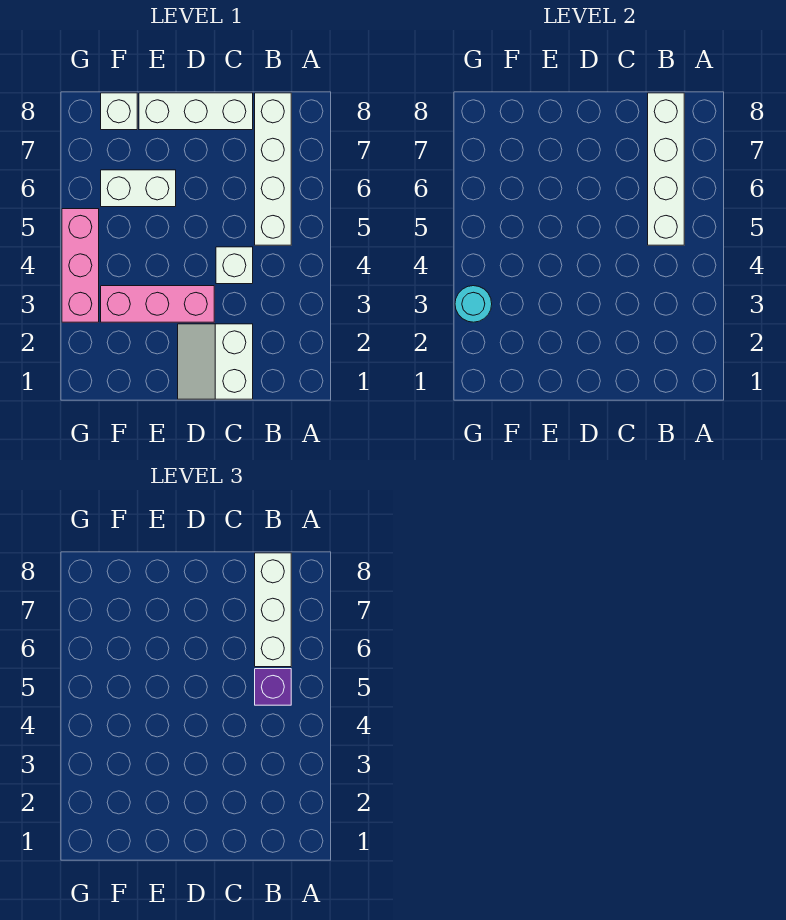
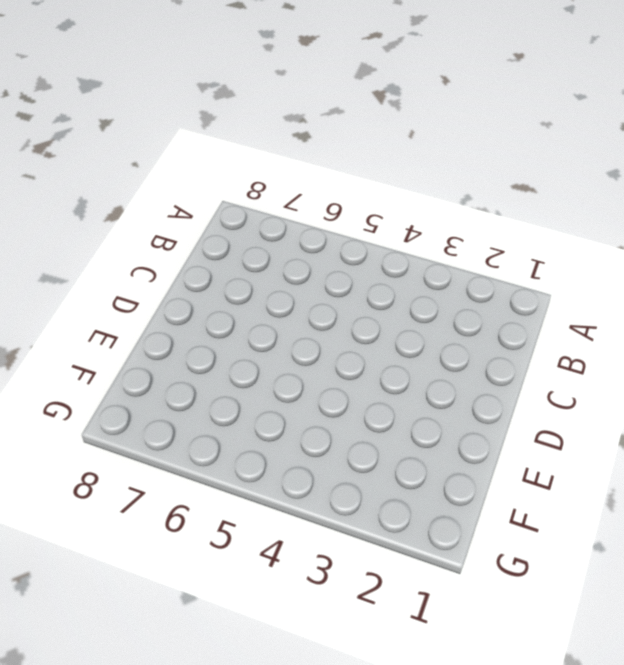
none -> white brick B5:B8 level 1
none -> white slope C1:D2 level 1 top C
none -> white brick C4 level 1

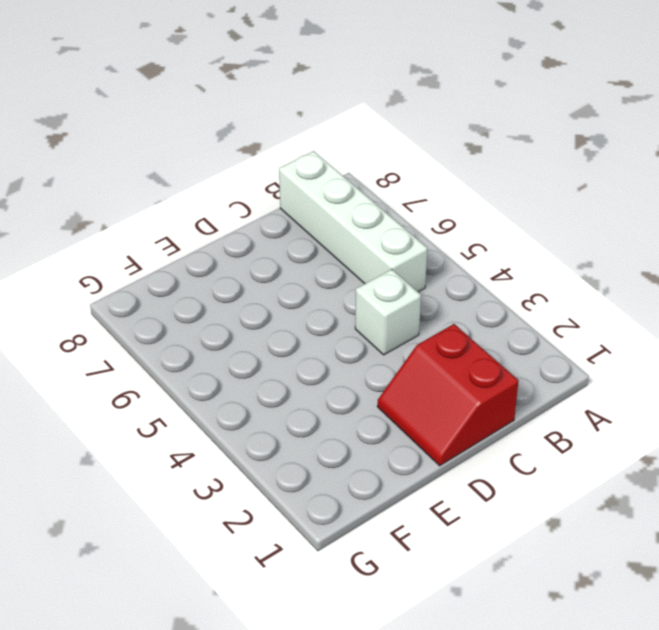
red slope C1:D2 level 1 top C -> white slope C1:D2 level 1 top C
none -> white brick C8:E8 level 1
none -> pink brick D3:F3 level 1
none -> white brick E6:F6 level 1

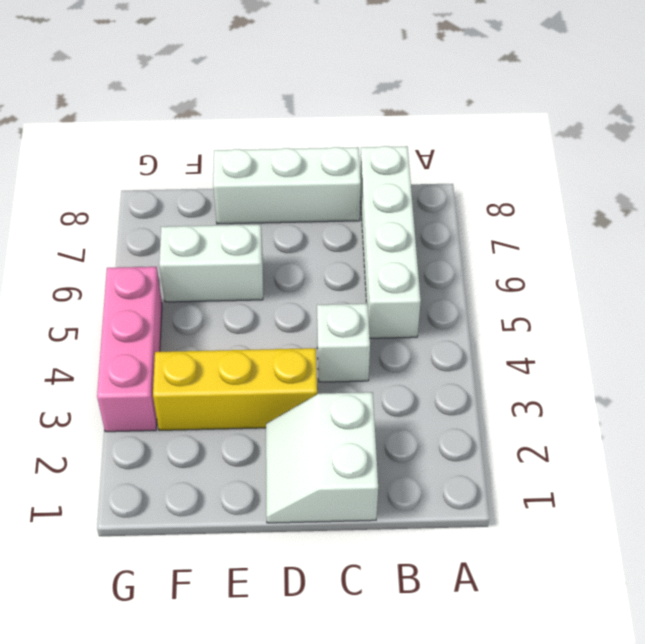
yellow brick D3:F3 level 1 -> pink brick D3:F3 level 1
none -> white brick F8 level 1
none -> white brick B5:B8 level 2
none -> cyan round brick G3 level 2

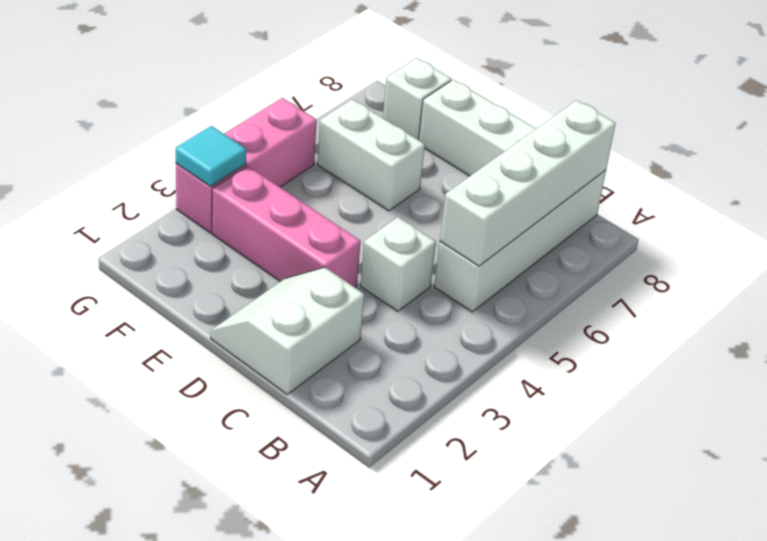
cyan tile G3 level 2 -> cyan round brick G3 level 2
none -> purple brick B5 level 3
none -> white brick B6:B8 level 3

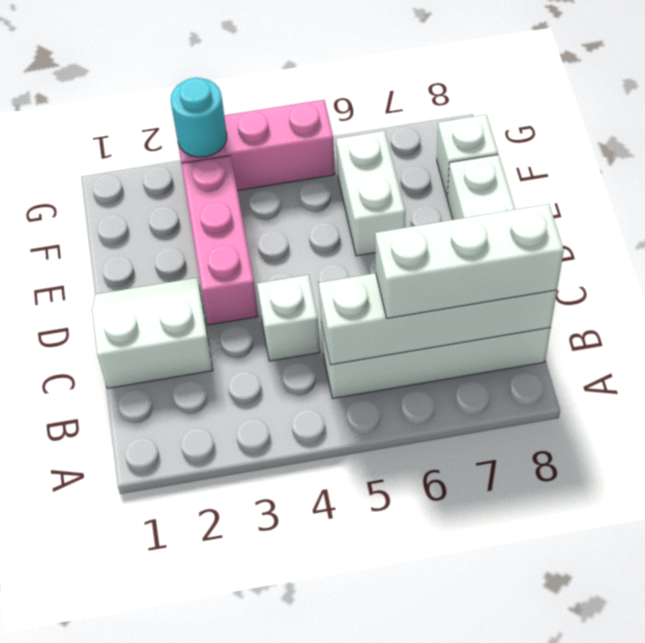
none -> purple brick B5 level 3

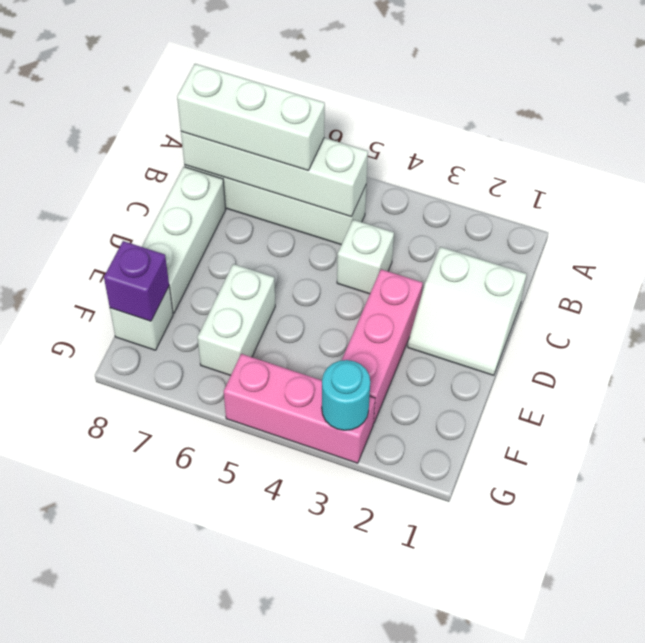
purple brick F8 level 2 -> purple brick B5 level 3

